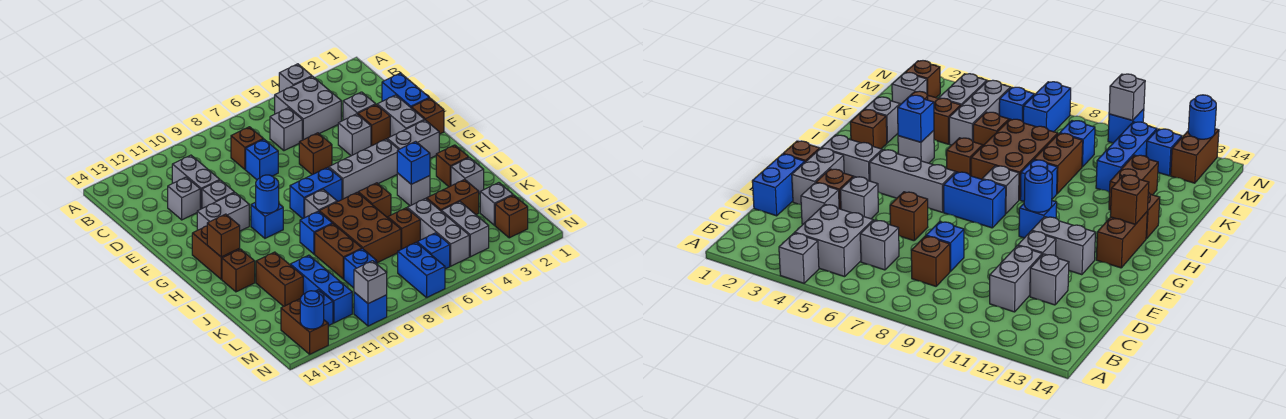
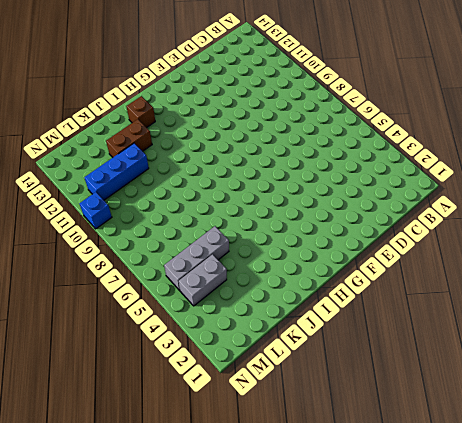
none -> grey brick A4 level 1
none -> grey brick B4:C5 level 1
none -> grey brick C6 level 1
none -> brown brick C8 level 1

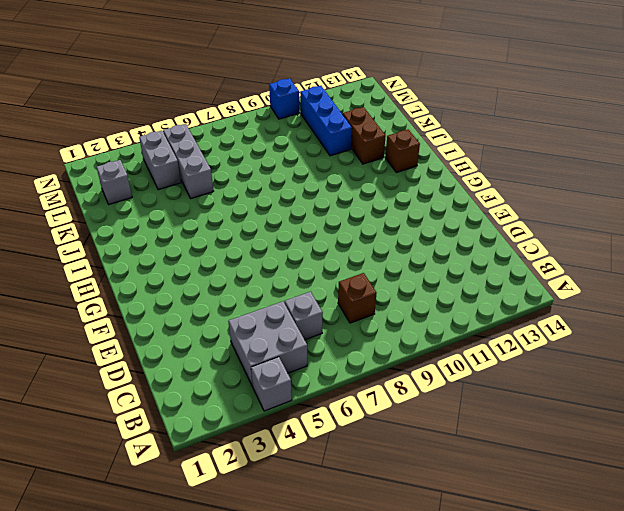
none -> grey brick C11:D11 level 1
none -> blue brick D1:E1 level 1
none -> grey brick D3 level 1
none -> blue brick D8 level 1

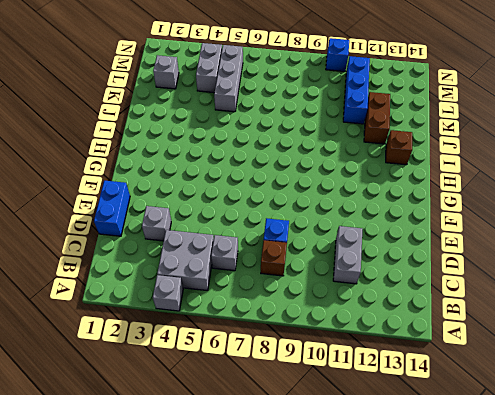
none -> grey brick D12 level 1
none -> grey brick E2:F2 level 1
none -> brown brick E3 level 1
none -> grey brick E4 level 1

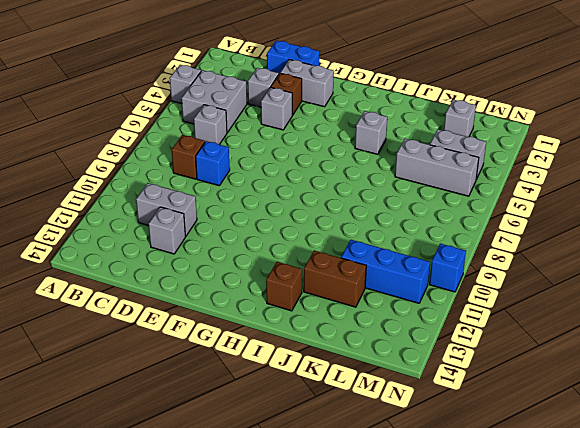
none -> brown brick E6 level 1
none -> grey brick E11 level 1
none -> brown brick F1 level 1
none -> grey brick F11:F12 level 1

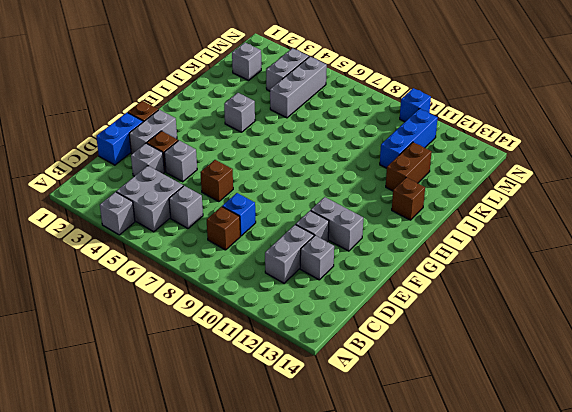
none -> grey brick G2:G3 level 1
none -> grey brick G4:G6 level 1
none -> blue brick G7:G8 level 1
none -> blue brick G10 level 1

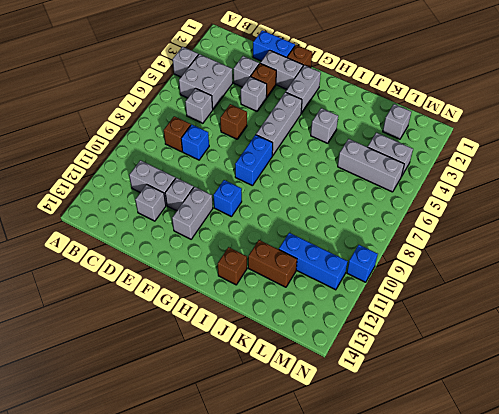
none -> brown brick G13:H13 level 1
none -> grey brick H8 level 1
none -> brown brick I2 level 1
none -> brown brick I6 level 1

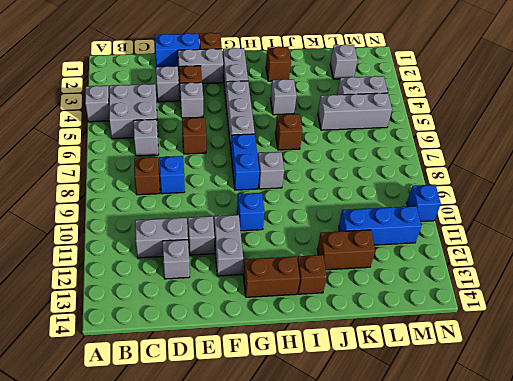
none -> brown brick I7:K8 level 1
none -> blue brick I9 level 1
none -> grey brick J2 level 1
none -> brown brick J9:K9 level 1

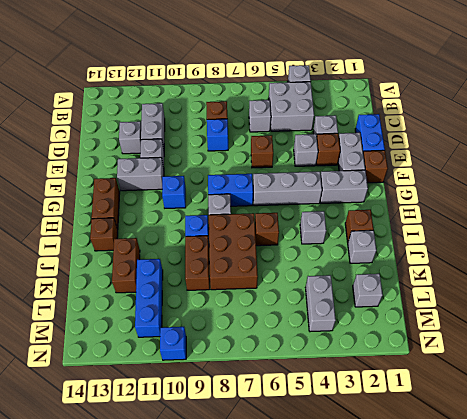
none -> brown brick K3:K4 level 1
none -> grey brick K5:M5 level 1
none -> brown brick K6 level 1
none -> blue brick L9 level 1

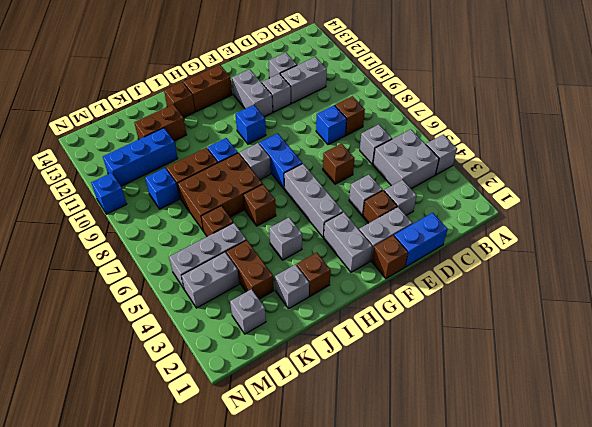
none -> brown brick M2 level 1
none -> blue brick M6 level 1
none -> blue brick M7:N7 level 1
none -> blue brick M12 level 1

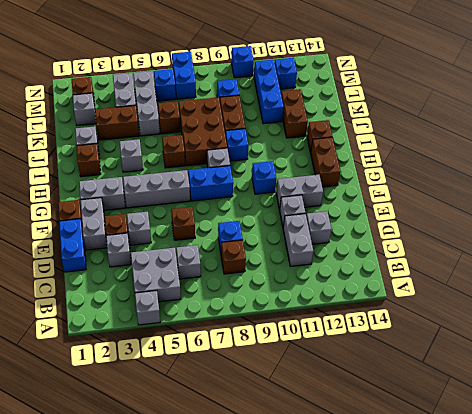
none -> brown brick M13:N13 level 1
none -> blue round brick G10 level 2
none -> brown brick H13 level 2
none -> blue brick I4 level 2

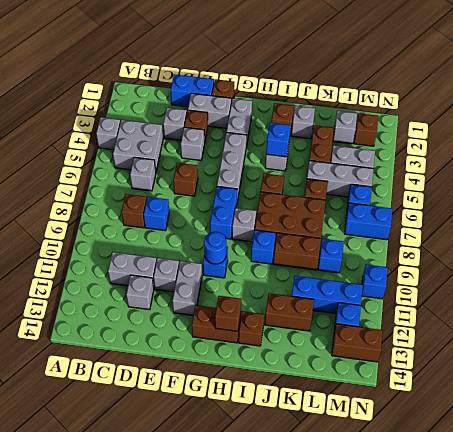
none -> grey brick N10 level 2
none -> blue round brick N13 level 2

